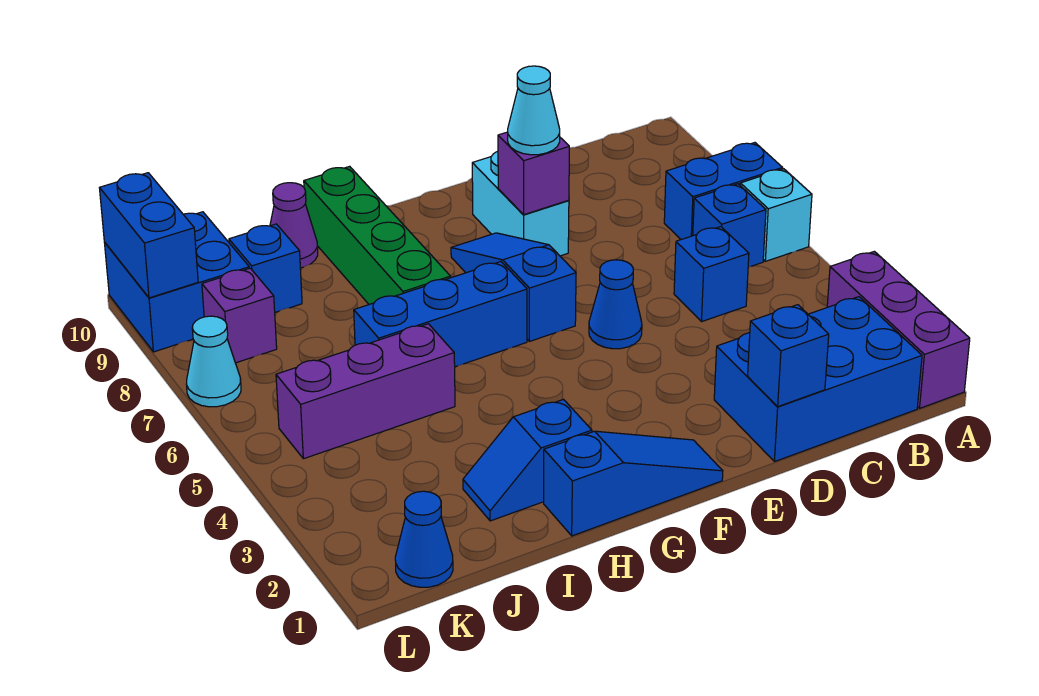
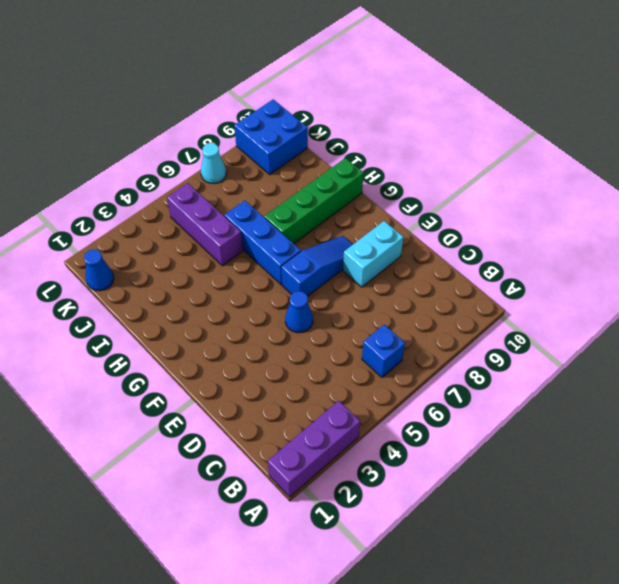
none -> cyan brick A6 level 1
none -> blue brick A7:B7 level 1
none -> blue brick B1:D2 level 1

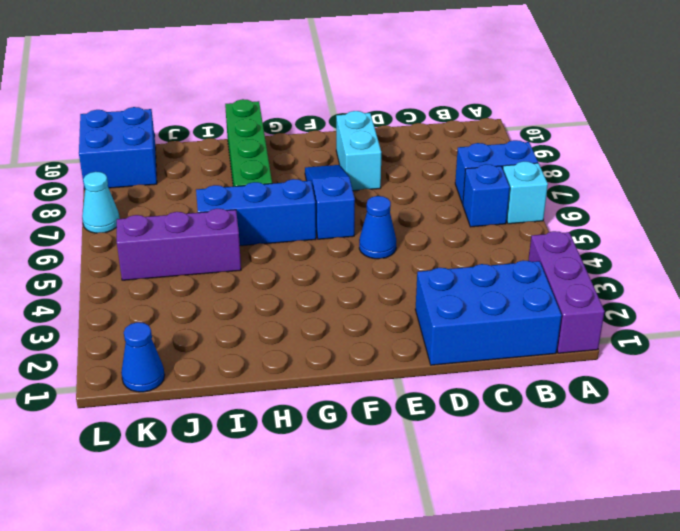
none -> blue brick C5 level 1
none -> blue slope F1:H1 level 1 top H
none -> blue slope H2:I2 level 1 top H

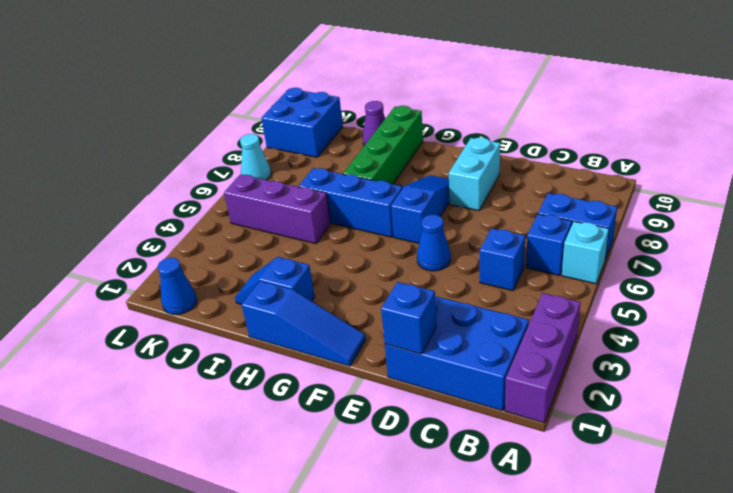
none -> blue brick J9 level 1
none -> purple brick K8 level 1
none -> purple brick E8 level 2

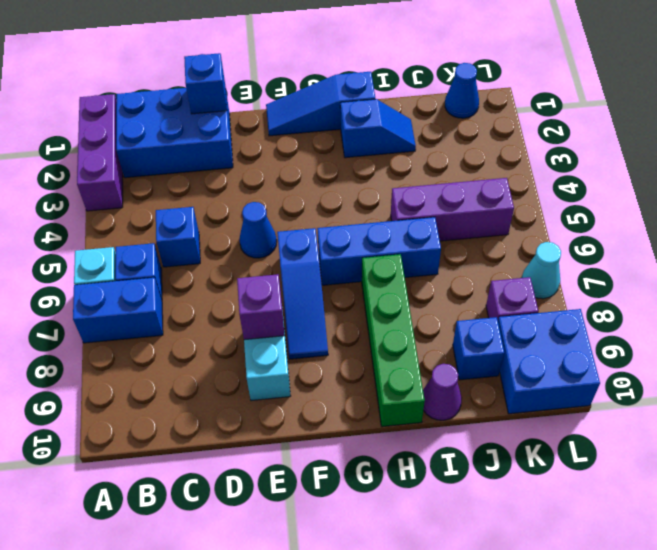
none -> blue brick L9:L10 level 2
none -> cyan cone E8 level 3

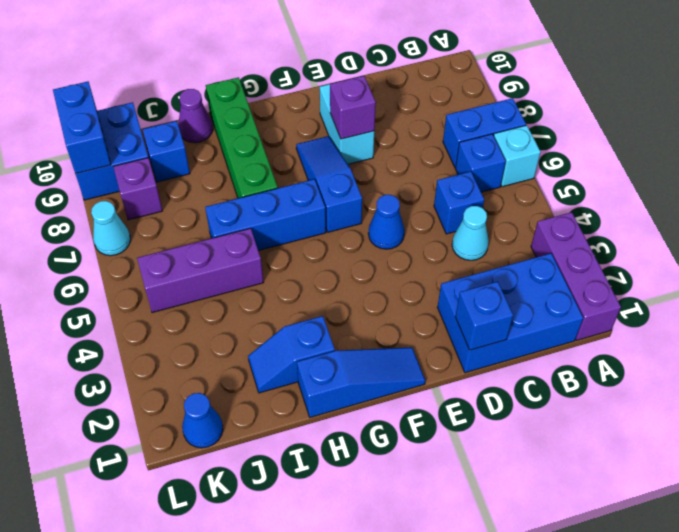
cyan cone C4 level 1 -> cyan cone E8 level 3

